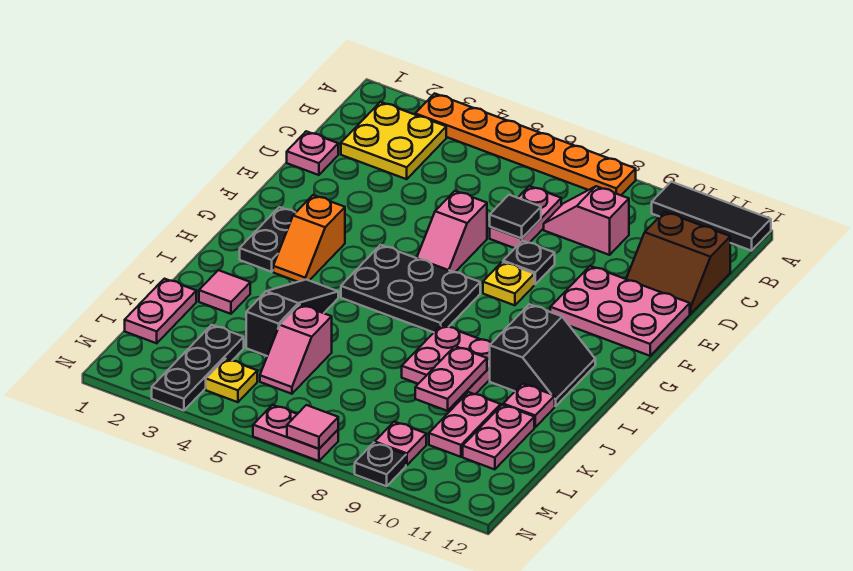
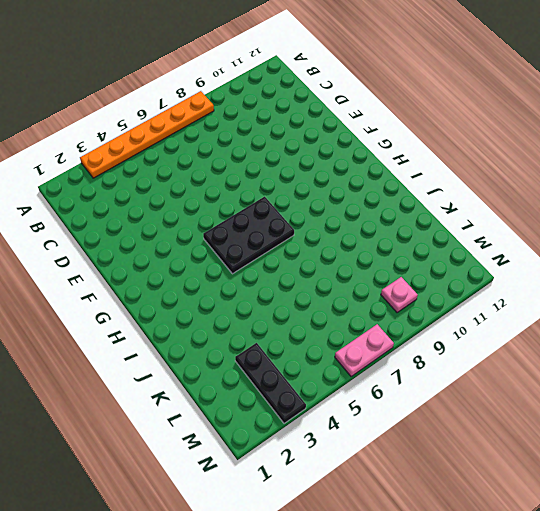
none -> black tile A10:A12 level 1
none -> yellow plate B2:C3 level 1
none -> pink plate C7:D7 level 1
none -> pink slope C8:C9 level 1 top 9

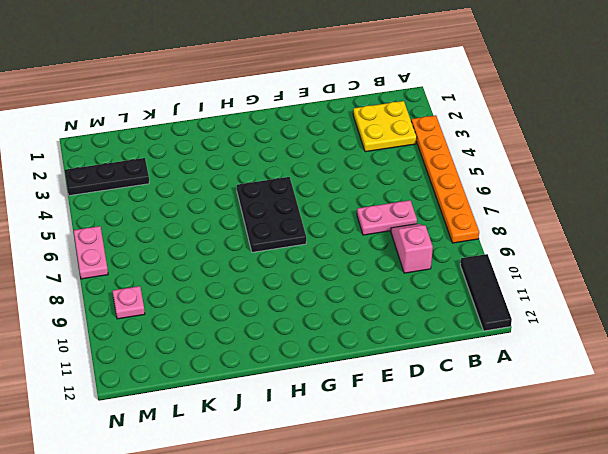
none -> brown slope C11:D12 level 1 top C
none -> pink plate D1 level 1
none -> pink slope E6:F6 level 1 top E
none -> black plate E8 level 1

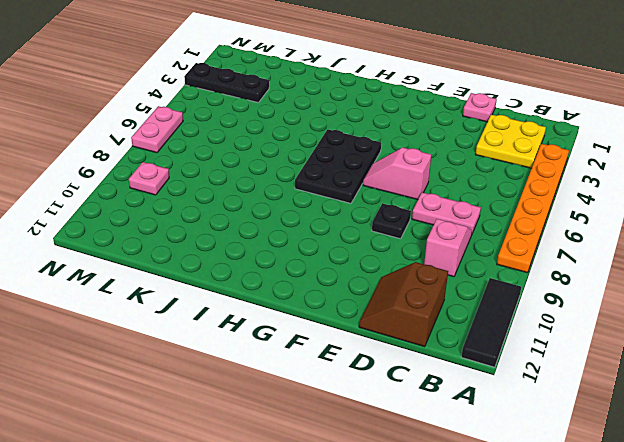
none -> pink plate E10:F12 level 1
none -> yellow plate F8 level 1
none -> black plate G2:H2 level 1
none -> orange slope G3:H3 level 1 top G

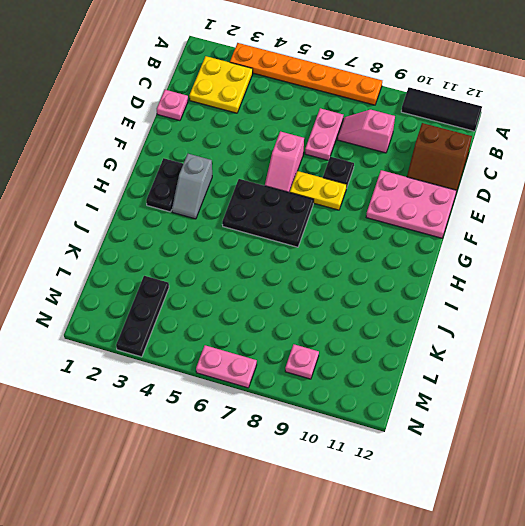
yellow plate F7:F8 level 1 -> yellow plate F8 level 1
grey slope G3:H3 level 1 top G -> orange slope G3:H3 level 1 top G
none -> black slope H10:I11 level 1 top 10
none -> black slope I4:K4 level 1 top K
none -> pink plate I8:J9 level 1
none -> pink tile J2 level 1

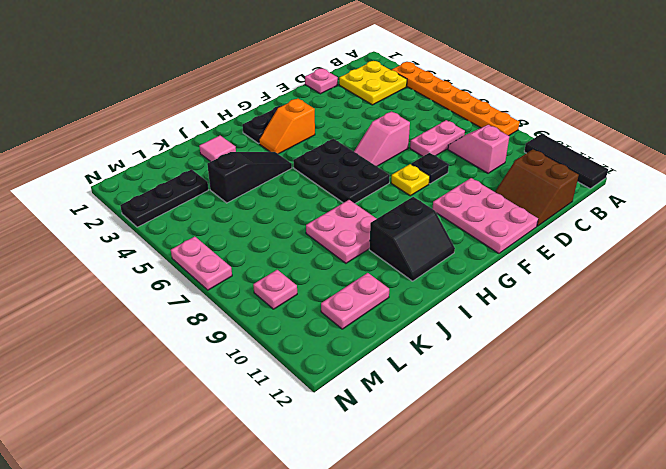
none -> pink plate J11 level 1
none -> pink plate K1:L1 level 1
none -> pink slope K5:L5 level 1 top K
none -> pink plate K10:L10 level 1

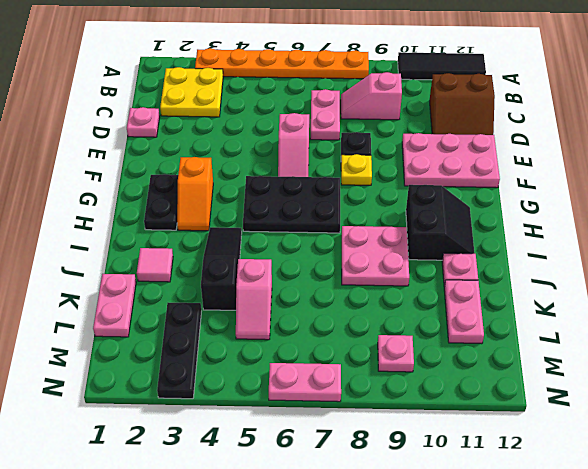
none -> pink plate K10:L10 level 1
none -> yellow plate M4 level 1
none -> black plate N9 level 1
none -> black tile D7 level 2

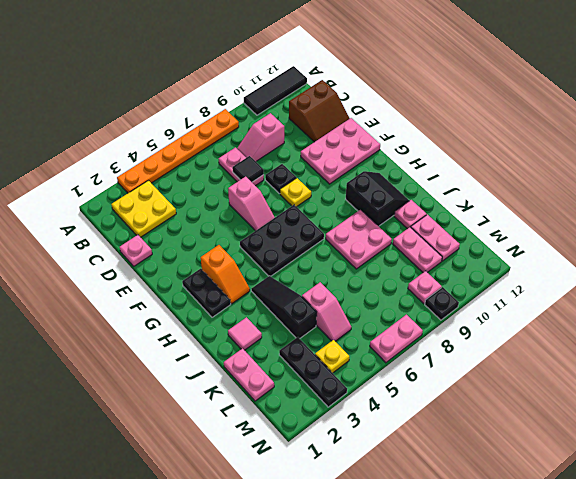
none -> pink plate J9:K9 level 2
none -> pink tile N7 level 2

